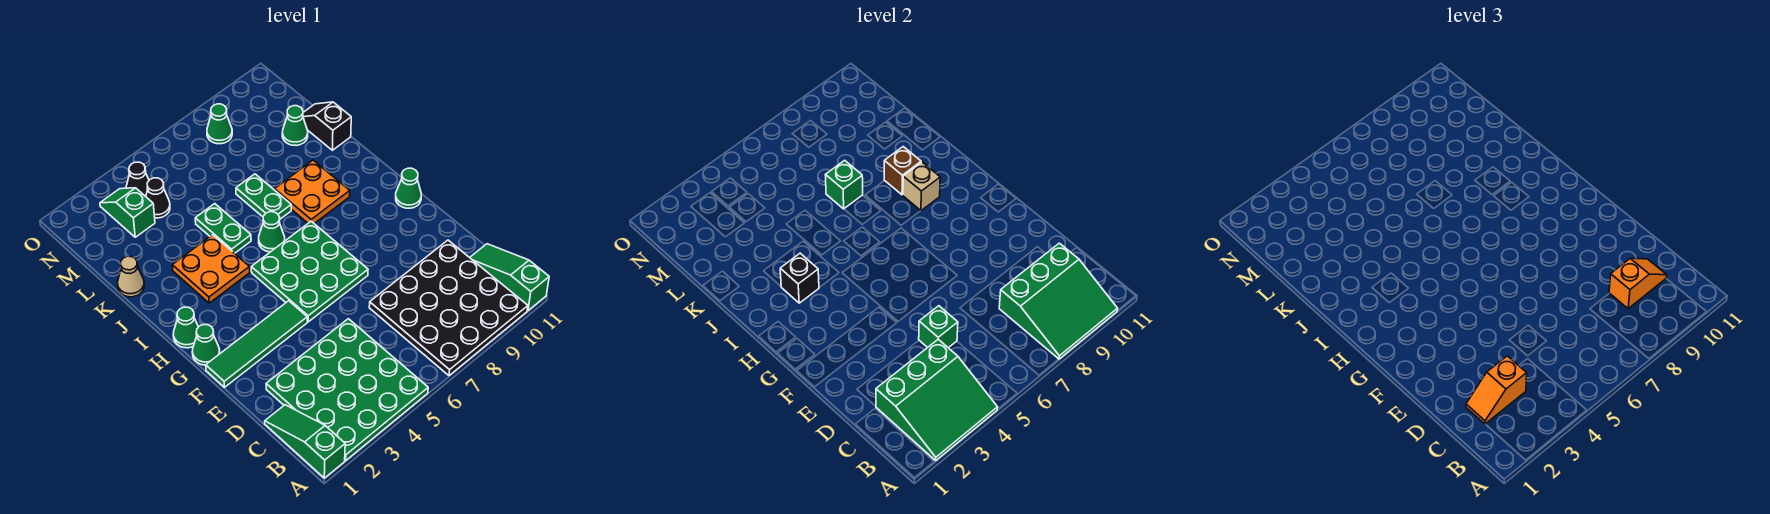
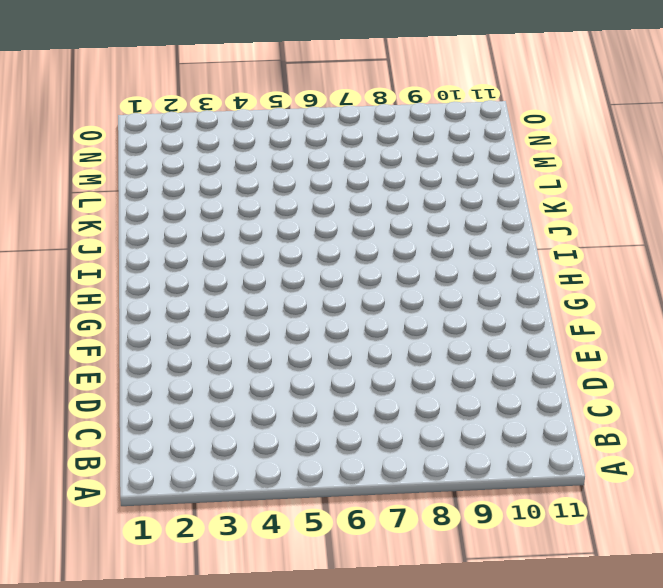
none -> green slope A1:C1 level 1 top A
none -> green plate A2:D5 level 1
none -> black plate A7:D10 level 1
none -> green slope A11:C11 level 1 top A

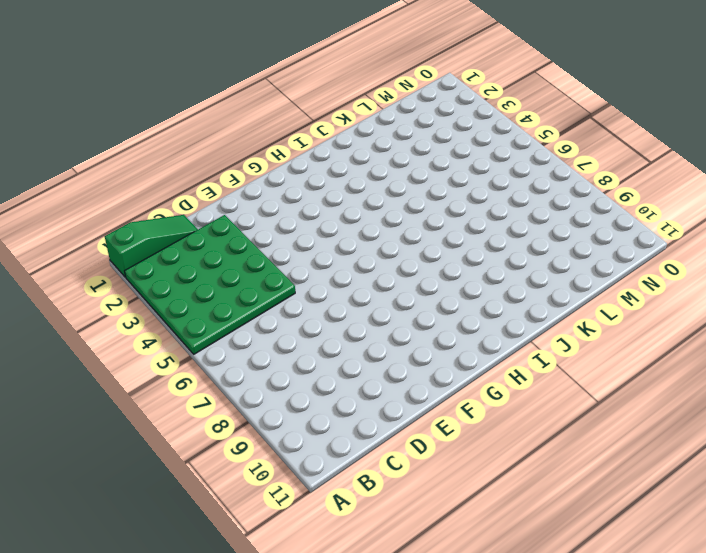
none -> black plate A7:D10 level 1
none -> green slope A11:C11 level 1 top A
none -> green tile F1:F4 level 1
none -> green plate F5:H7 level 1

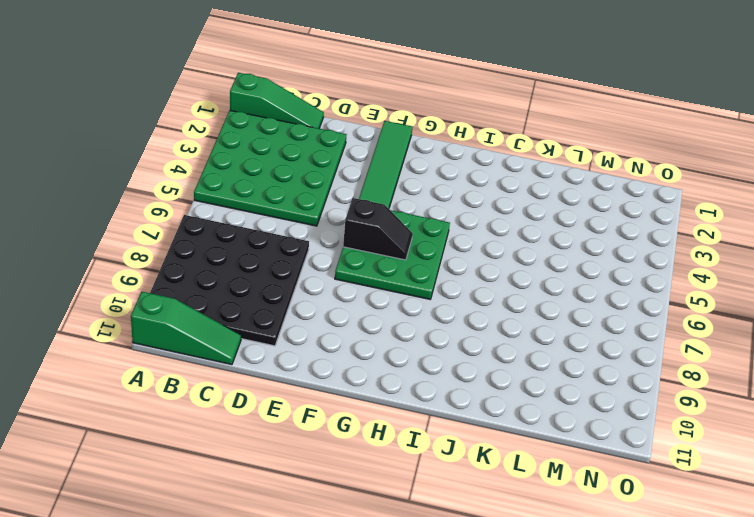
black slope F6:G6 level 2 top F -> black slope K11:L11 level 1 top K
none -> green cone G1 level 1
none -> green cone G11 level 1
none -> green cone H1 level 1
none -> orange plate I3:J4 level 1

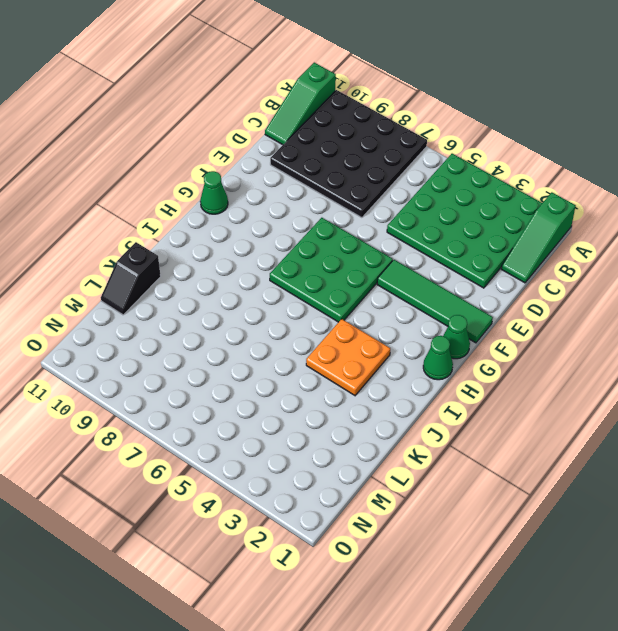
none -> green cone I6 level 1
none -> orange plate I8:J9 level 1
none -> green plate J5:K5 level 1
none -> green plate J7:K7 level 1

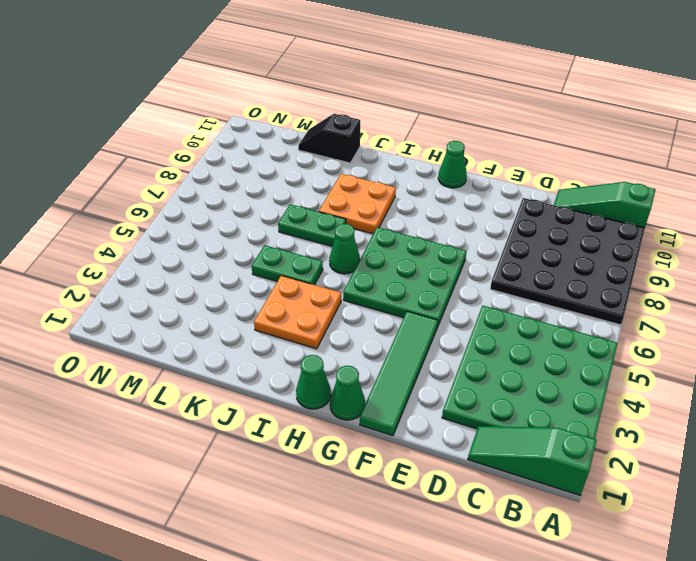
none -> tan cone K1 level 1
none -> green cone L10 level 1
none -> green slope M3:N3 level 1 top M
none -> black cone M4 level 1

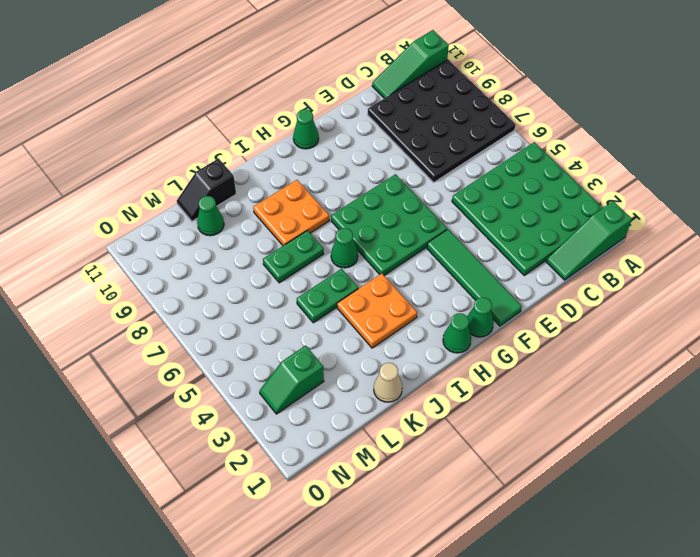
none -> black cone M4 level 1
none -> black cone N4 level 1
none -> green cone N8 level 1
none -> green slope A2:C4 level 2 top C

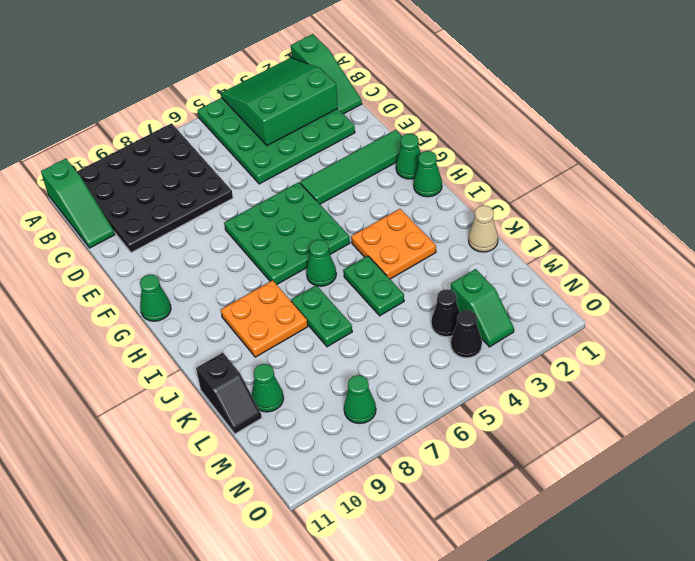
none -> green slope A8:C10 level 2 top C
none -> green brick D5 level 2
none -> black brick I3 level 2
none -> tan brick I9 level 2

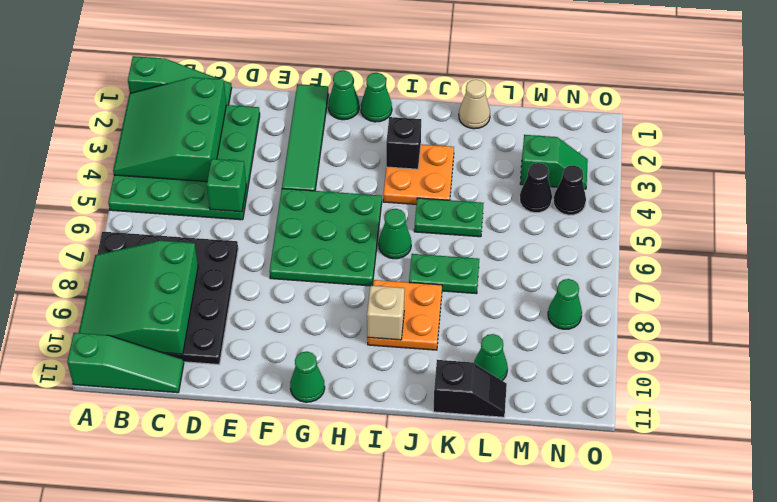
none -> brown brick J9 level 2
none -> green brick K7 level 2
none -> orange slope C2:C3 level 3 top 3
none -> orange slope C9:C10 level 3 top 9

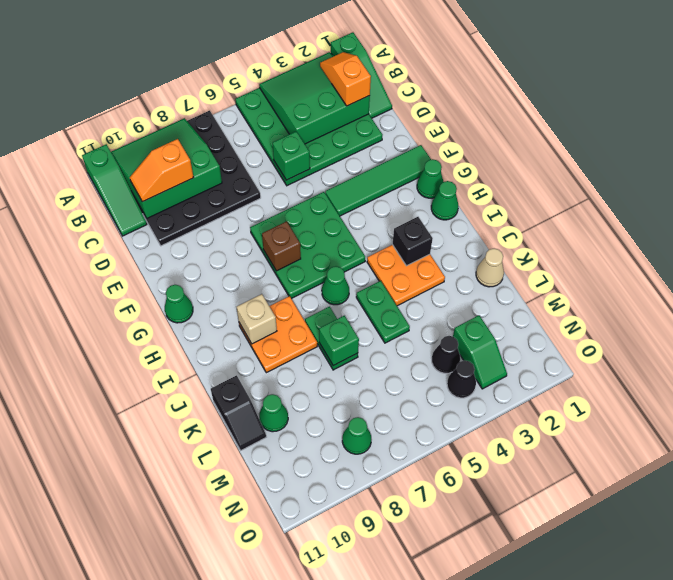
orange slope B2:C2 level 3 top C -> orange slope C2:C3 level 3 top 3
brown brick G7 level 2 -> brown brick J9 level 2

